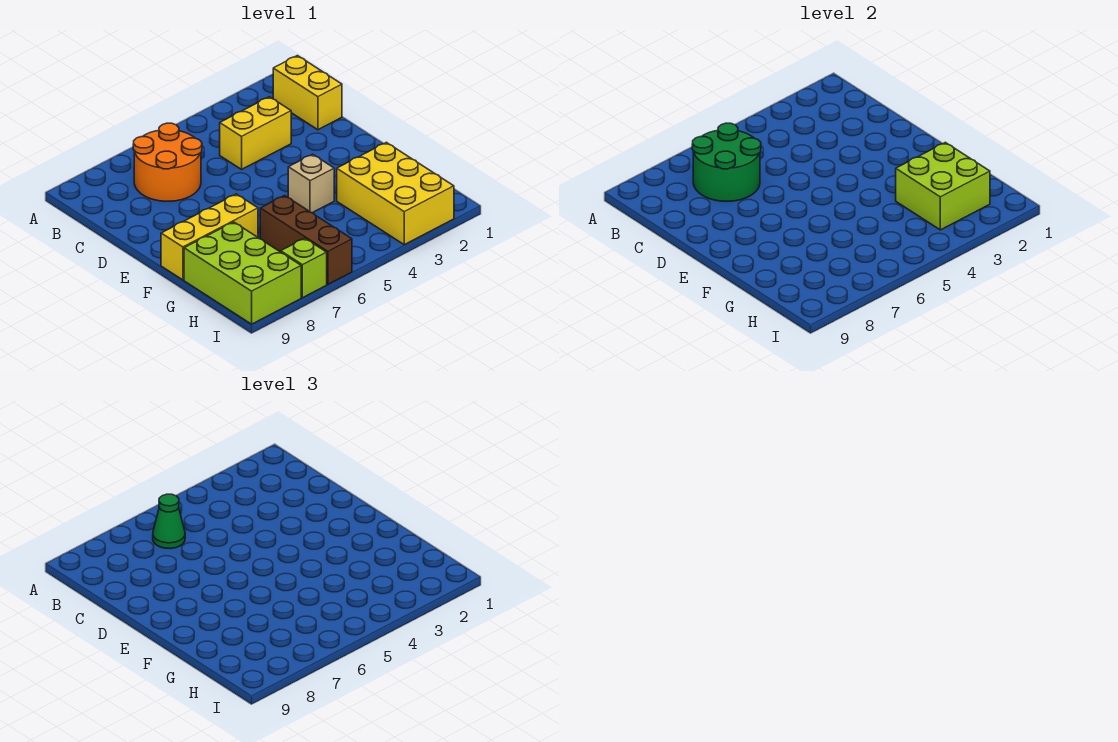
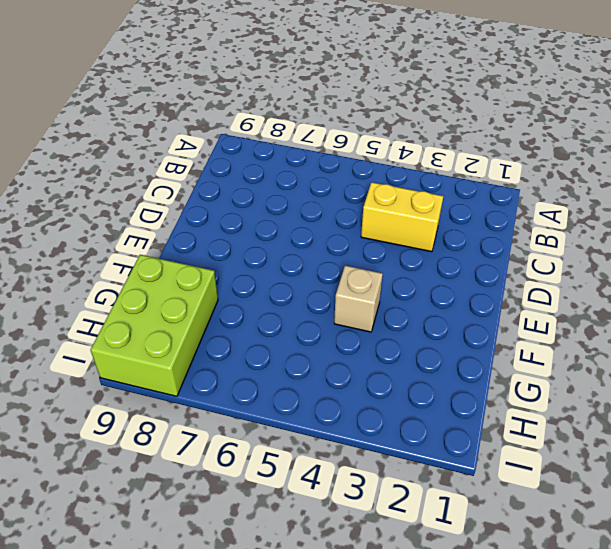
none -> yellow brick B1:C1 level 1
none -> orange round brick B6:C7 level 1
none -> yellow brick F7:F9 level 1

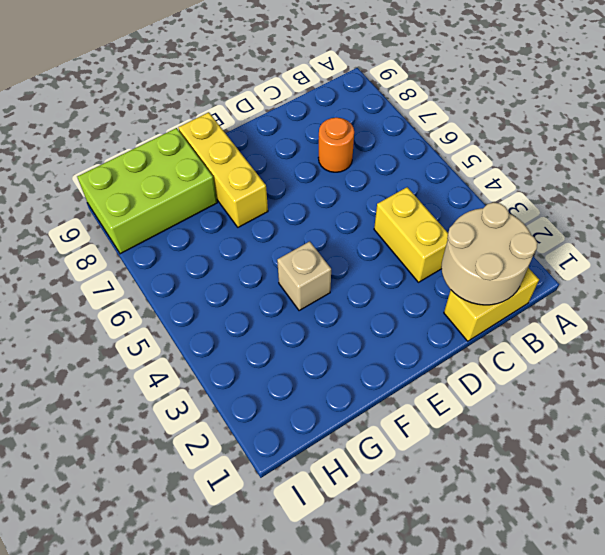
tan round brick B1:C2 level 2 -> none
orange round brick C7 level 1 -> orange round brick B6:C7 level 1
none -> yellow brick G2:I3 level 1
none -> brown brick G6:I6 level 1
none -> lime brick I7 level 1

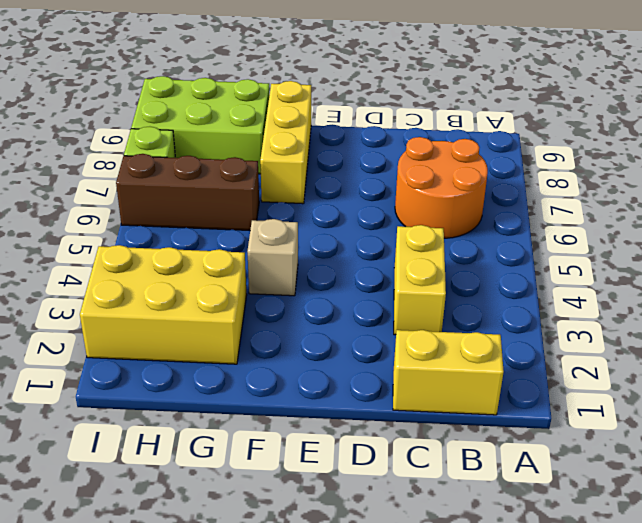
none -> green round brick B6:C7 level 2
none -> lime brick G2:H3 level 2
none -> green cone B6 level 3

